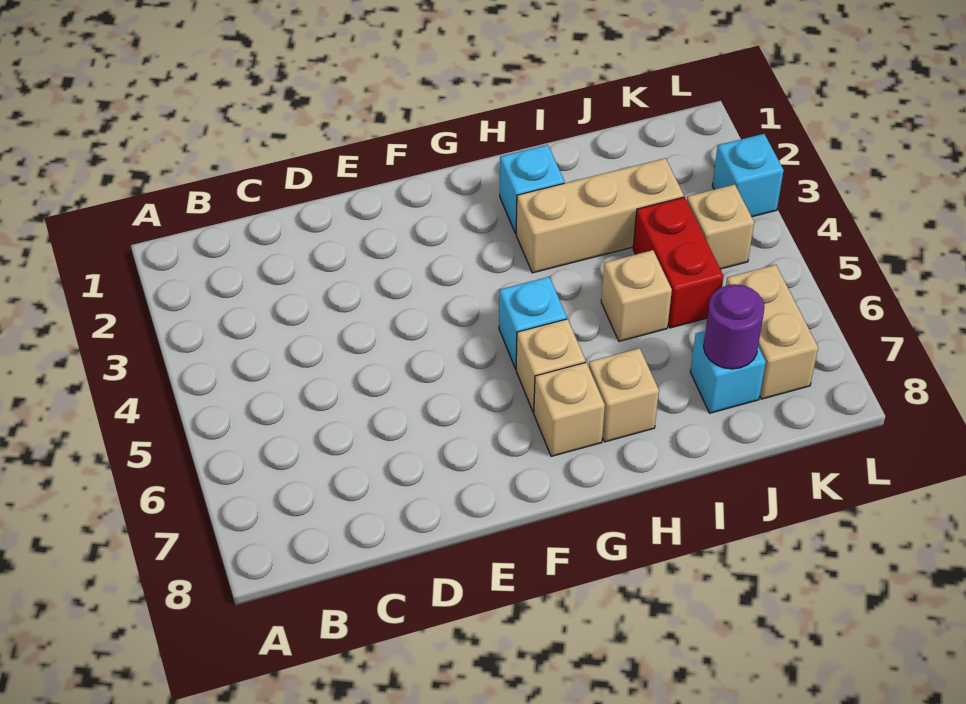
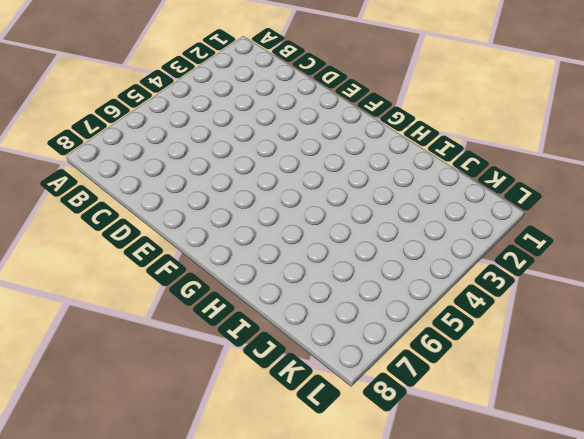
none -> cyan brick G5 level 1
none -> tan brick G6 level 1
none -> tan brick G7 level 1

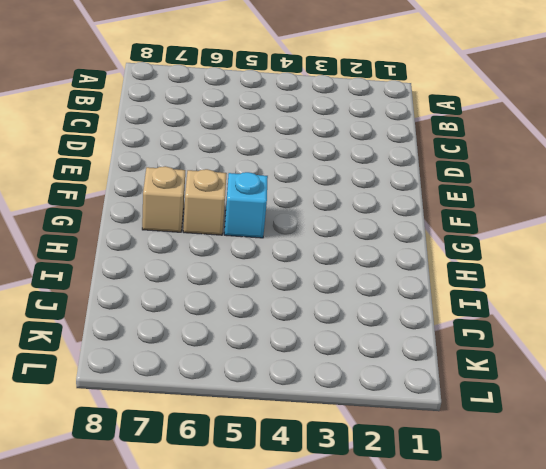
none -> cyan brick H2 level 1
none -> tan brick H3:J3 level 1
none -> tan brick H7 level 1

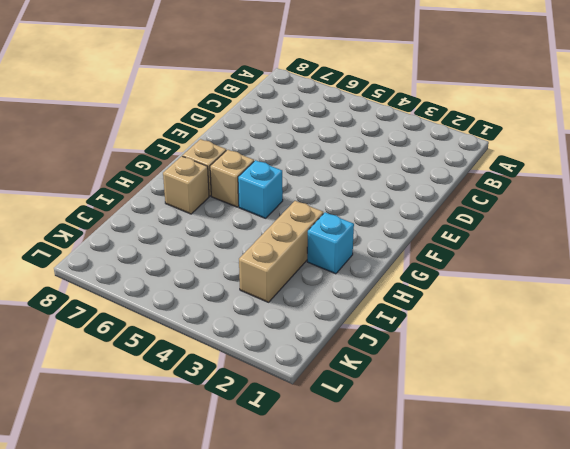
none -> tan brick I5 level 1
none -> red brick J4:J5 level 1
none -> cyan brick J7 level 1

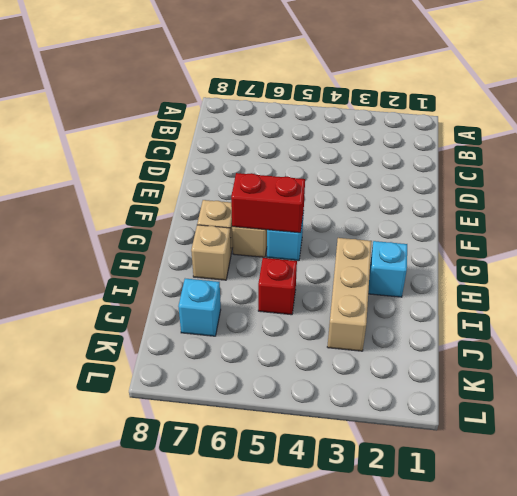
red brick G5:G6 level 2 -> red brick J4:J5 level 1
red brick I5 level 1 -> tan brick I5 level 1
none -> tan brick K4 level 1
none -> tan brick K6:K7 level 1
none -> cyan brick L3 level 1

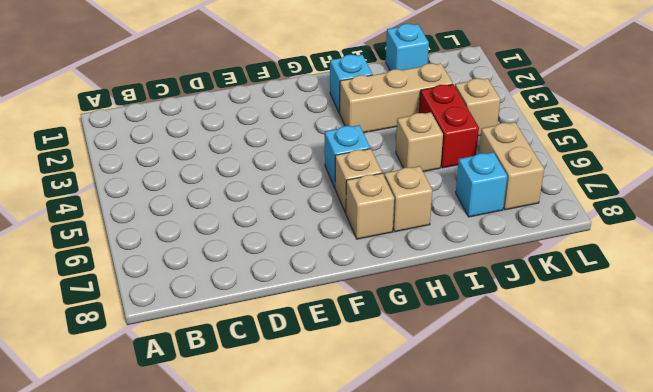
cyan brick J1 level 1 -> cyan brick L3 level 1
none -> purple round brick J7 level 2

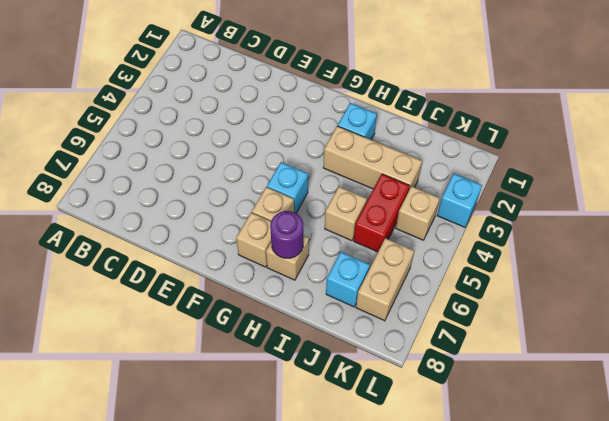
purple round brick H7 level 2 -> purple round brick J7 level 2

